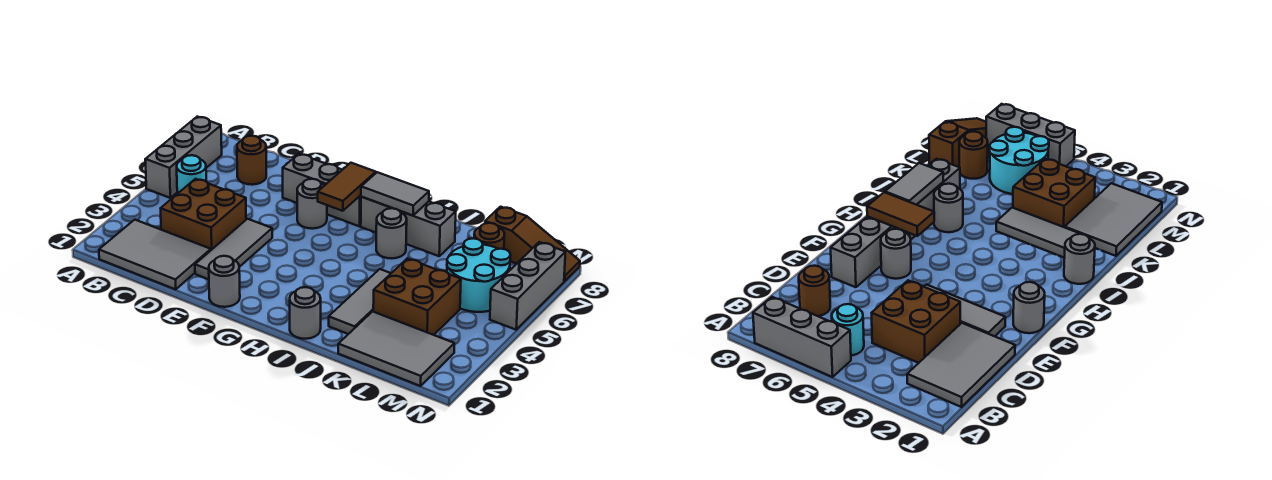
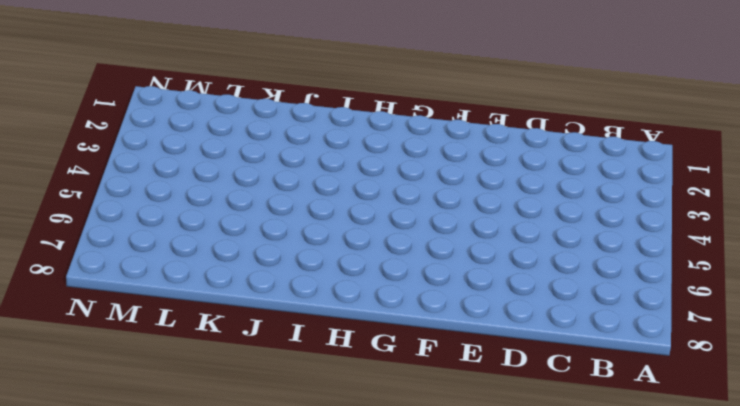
none -> grey brick A5:A7 level 1
none -> grey tile B1:D2 level 1
none -> cyan round brick B5 level 1

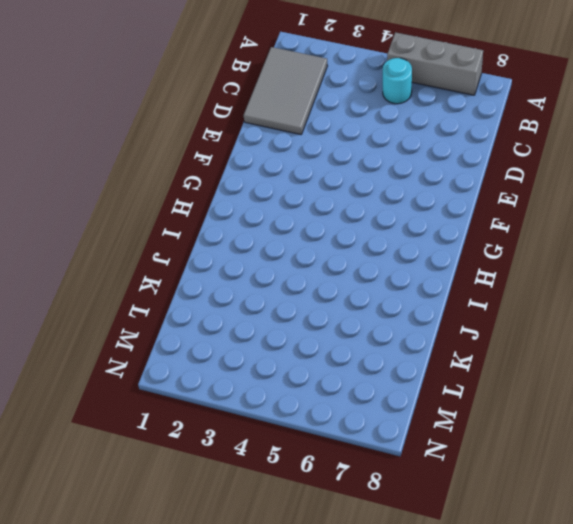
none -> brown brick C3:D4 level 1
none -> brown round brick C7 level 1
none -> grey tile E2:E4 level 1

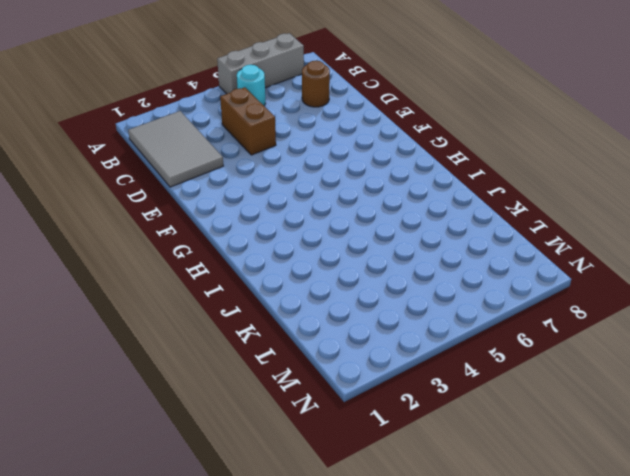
brown brick C4:D4 level 1 -> brown brick C3:D4 level 1
none -> grey tile E2:E4 level 1
none -> grey brick E7:G7 level 1
none -> grey round brick F1 level 1

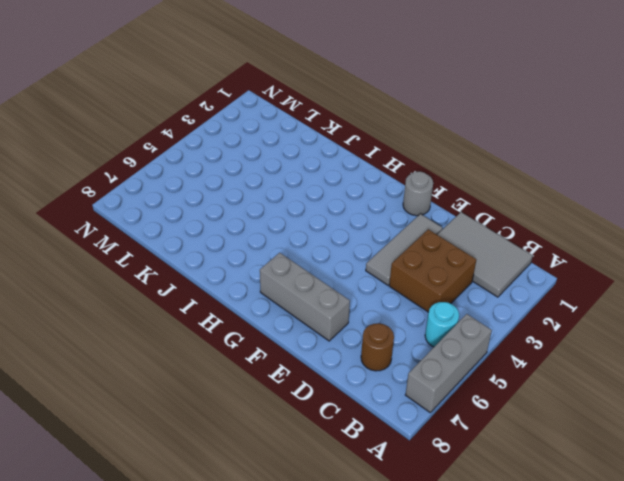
none -> grey round brick F6 level 1
none -> grey brick H7:J7 level 1
none -> grey round brick I1 level 1

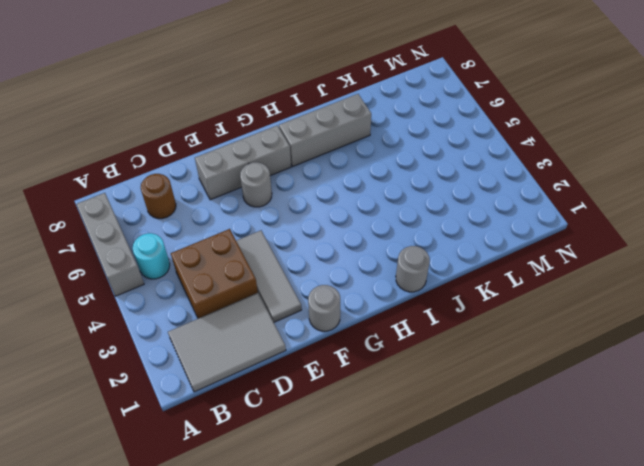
none -> grey round brick I6 level 1
none -> grey tile J2:J4 level 1
none -> grey tile K1:M2 level 1

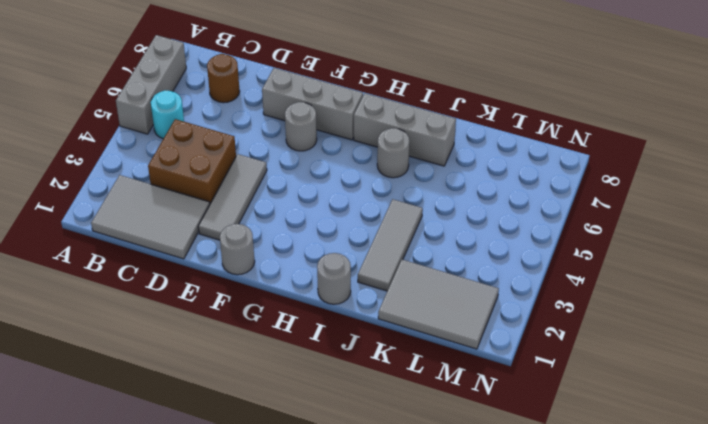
none -> brown brick K3:L4 level 1
none -> cyan round brick L5:M6 level 1
none -> brown round brick L7 level 1

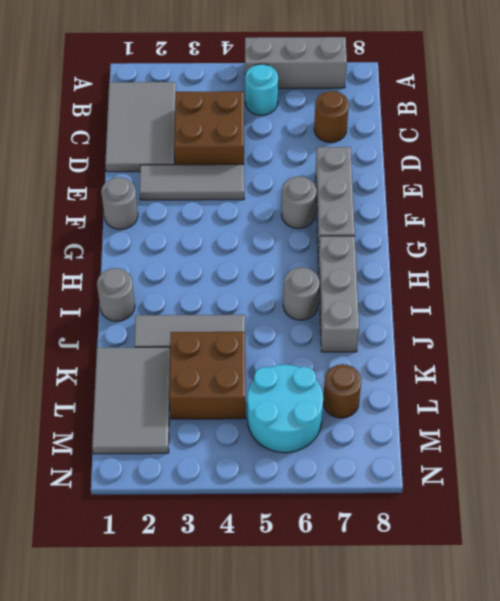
none -> brown slope L8:N8 level 1 top L
none -> grey brick N5:N7 level 1
none -> brown tile G6:G7 level 2

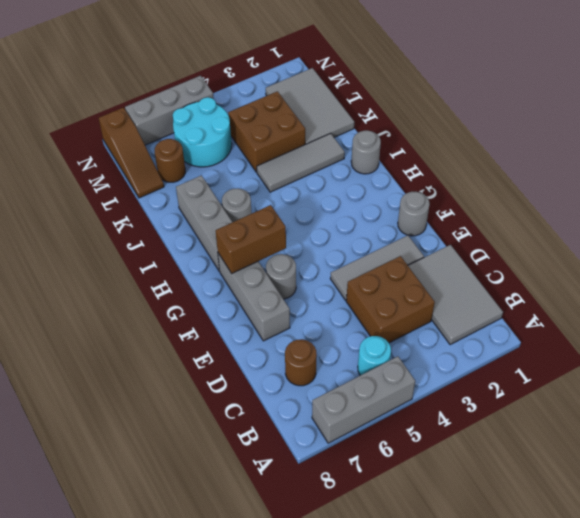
brown brick G6:G7 level 2 -> brown tile G6:G7 level 2
brown slope L8:N8 level 1 top N -> brown slope L8:N8 level 1 top L
none -> grey tile H7:I7 level 2

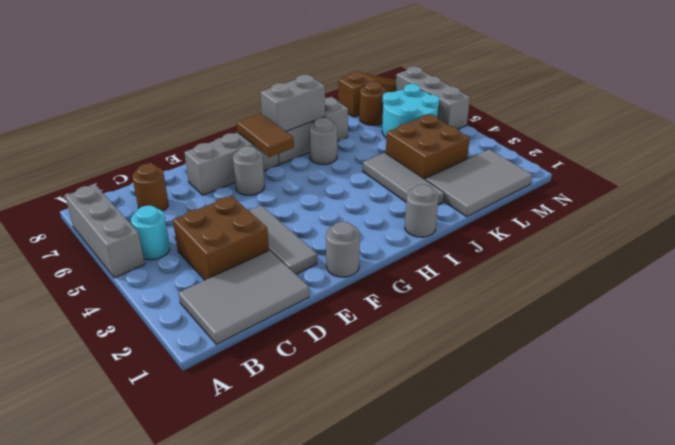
grey brick H7:I7 level 2 -> grey tile H7:I7 level 2

